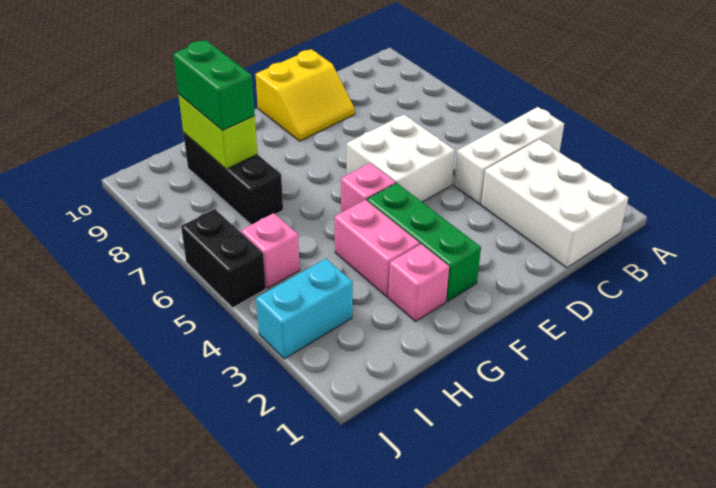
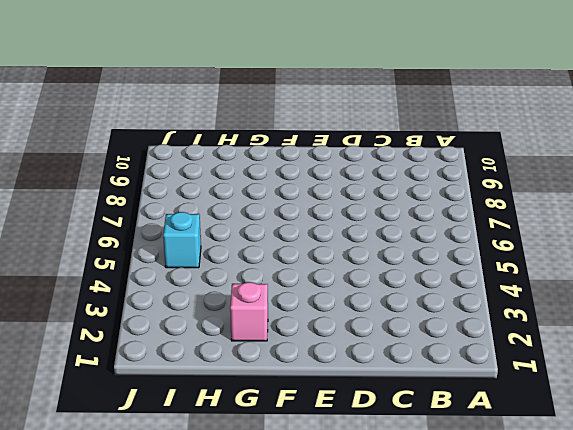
cyan brick I5 level 1 -> pink brick I5 level 1
none -> white brick A4:C4 level 1
none -> white brick B1:C3 level 1
none -> white brick D5:E6 level 1

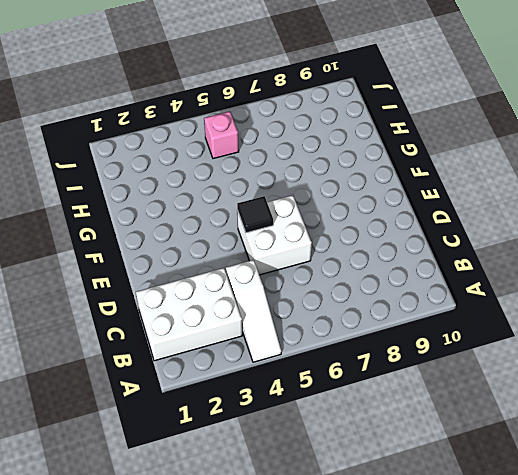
white slope A4:C4 level 1 top C -> white brick A4:C4 level 1
black tile E5 level 2 -> none
none -> yellow slope D9:E10 level 1 top 10
none -> green brick F2:F4 level 1
none -> pink brick F5 level 1

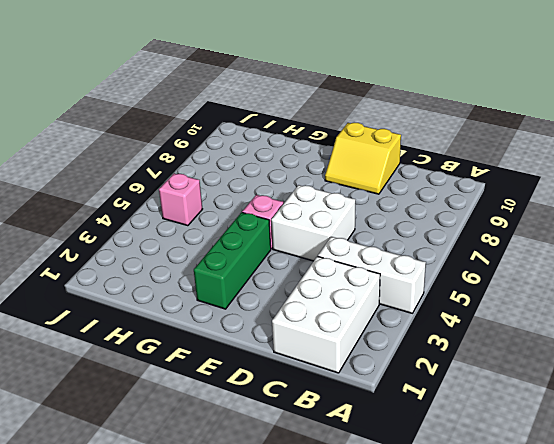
none -> pink brick G2 level 1
none -> pink brick G3:G4 level 1
none -> black brick H7:H9 level 1

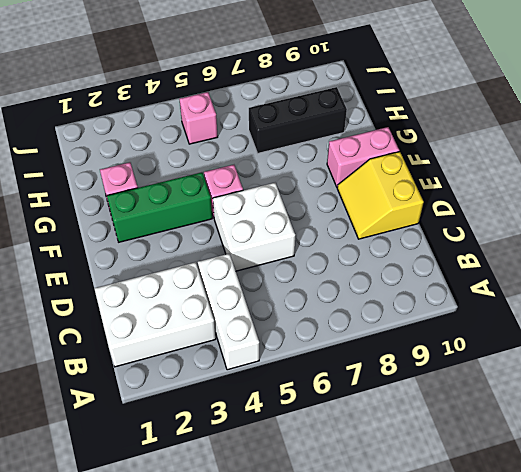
pink brick F9:F10 level 1 -> pink brick G3:G4 level 1
none -> cyan brick I3:J3 level 1
none -> black brick J5:J6 level 1
none -> lime brick H8:H9 level 2

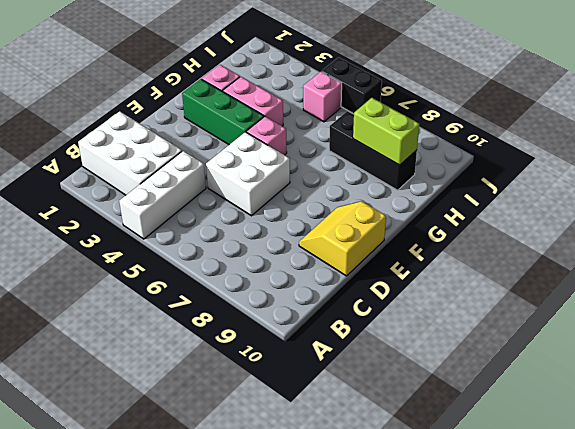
none -> cyan brick I3:J3 level 1
none -> green brick H8:H9 level 3

